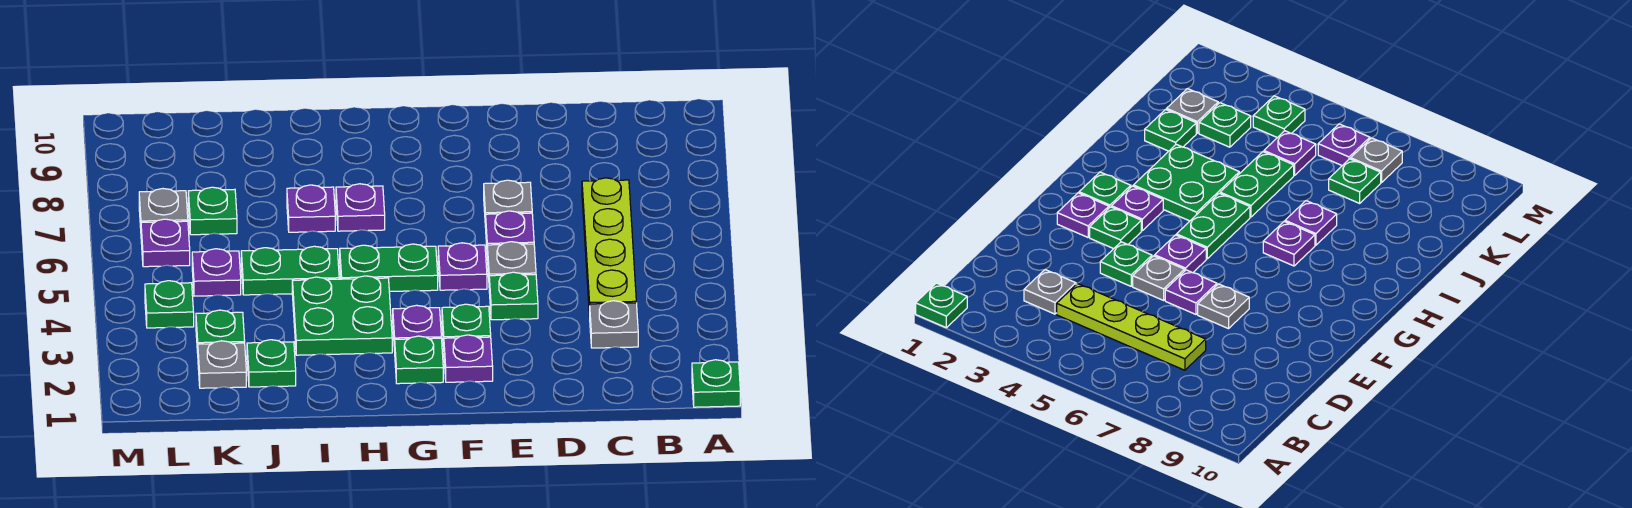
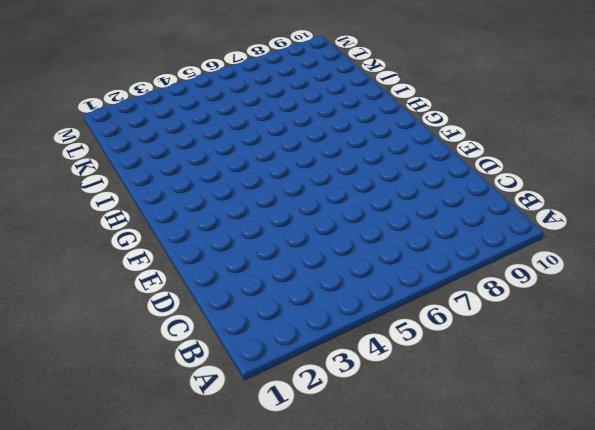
none -> green plate A1 level 1
none -> grey plate C3 level 1
none -> lime plate C4:C7 level 1

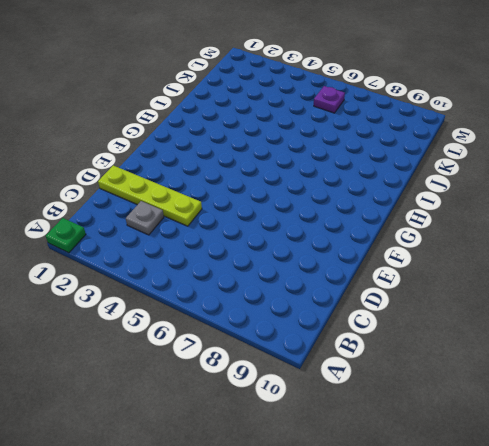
lime plate D1:D4 level 1 -> lime plate C4:C7 level 1
none -> green plate E4 level 1
none -> grey plate E5 level 1
none -> purple plate E6 level 1

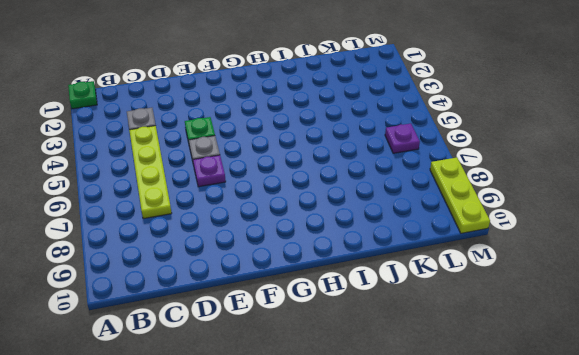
lime plate M8:M10 level 1 -> none
none -> grey plate E7 level 1
none -> purple plate F2 level 1
none -> green plate F3 level 1

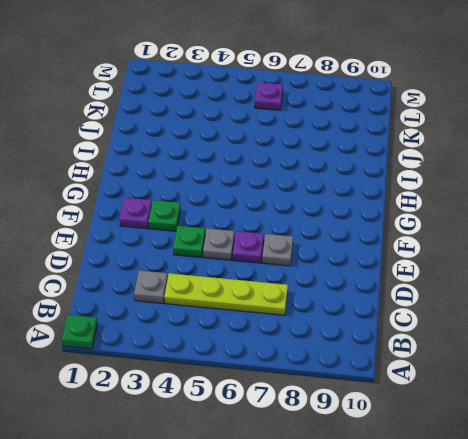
none -> purple plate F5 level 1
none -> green plate G2 level 1
none -> purple plate G3 level 1

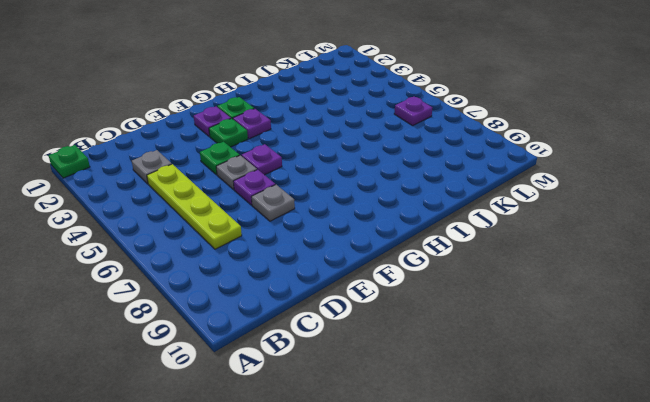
none -> green plate G5:H5 level 1
none -> green plate H3:I4 level 1
none -> purple plate H7 level 1

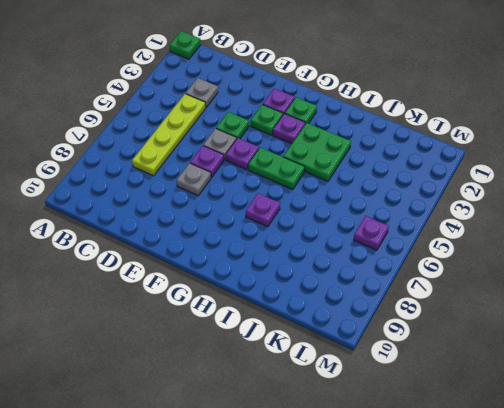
none -> green plate I5:J5 level 1
none -> purple plate I7 level 1
none -> green plate J2 level 1

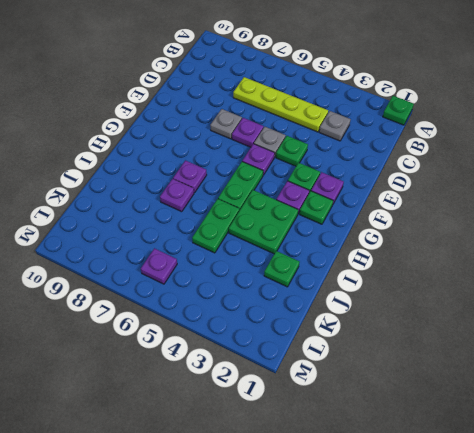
none -> grey plate K2 level 1
none -> green plate K3 level 1
none -> purple plate K5 level 1

